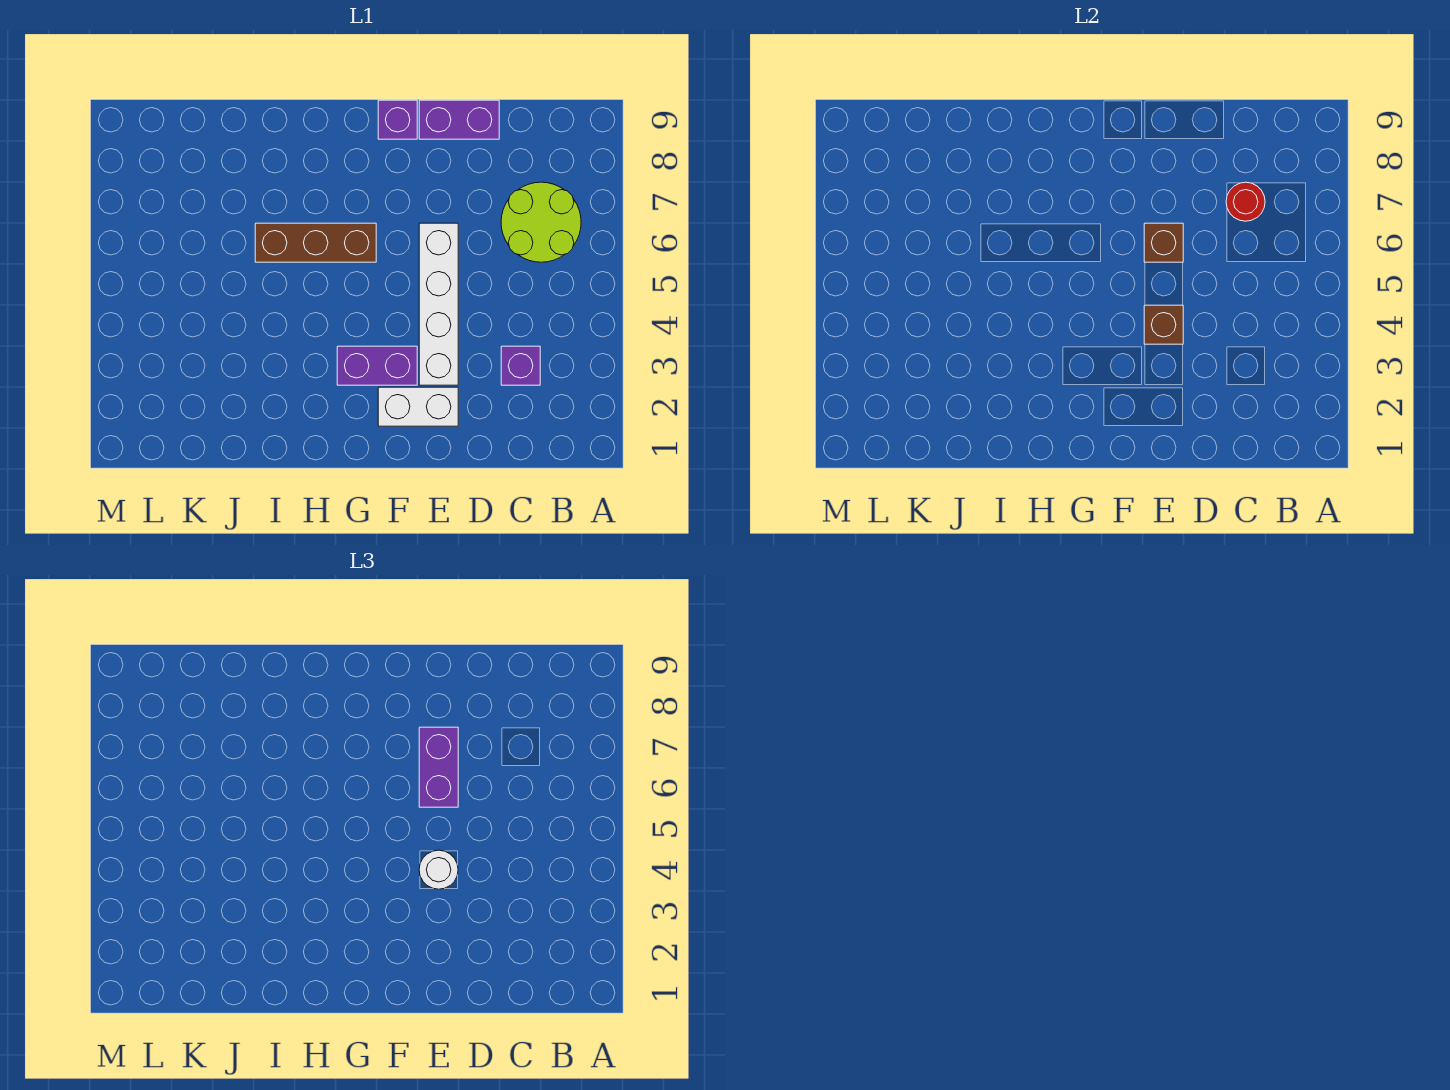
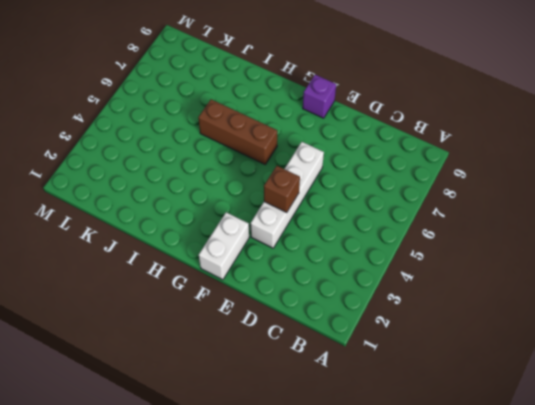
white brick F1:F2 level 1 -> white brick E2:F2 level 1
none -> lime round brick B6:C7 level 1
none -> purple brick C3 level 1
none -> purple brick D9:E9 level 1

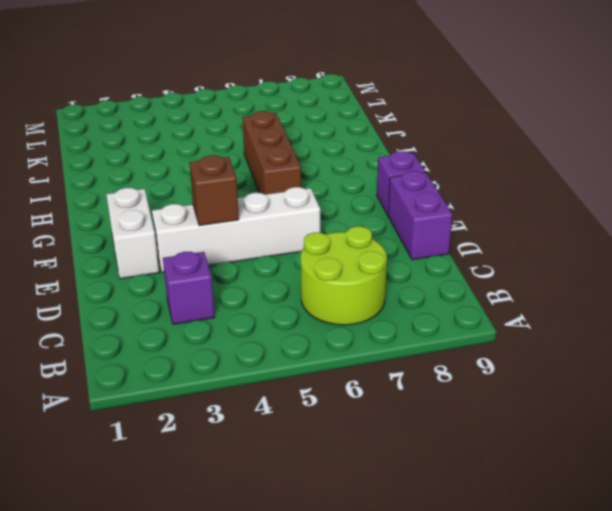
none -> purple brick F3:G3 level 1
none -> red round brick C7 level 2
none -> brown brick E6 level 2

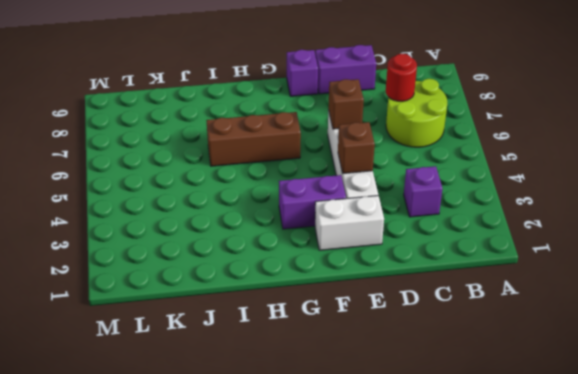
none -> white round brick E4 level 3
none -> purple brick E6:E7 level 3

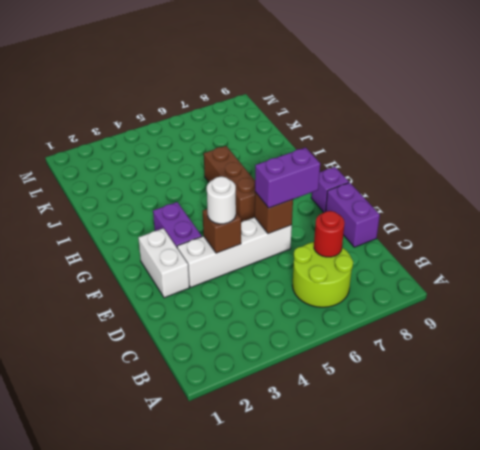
none -> purple brick C3 level 1

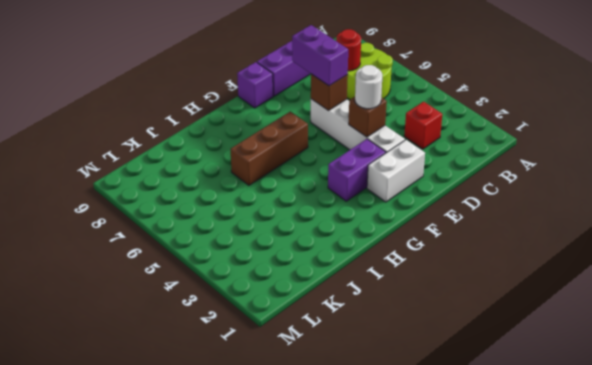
red brick C3 level 1 -> purple brick C3 level 1

